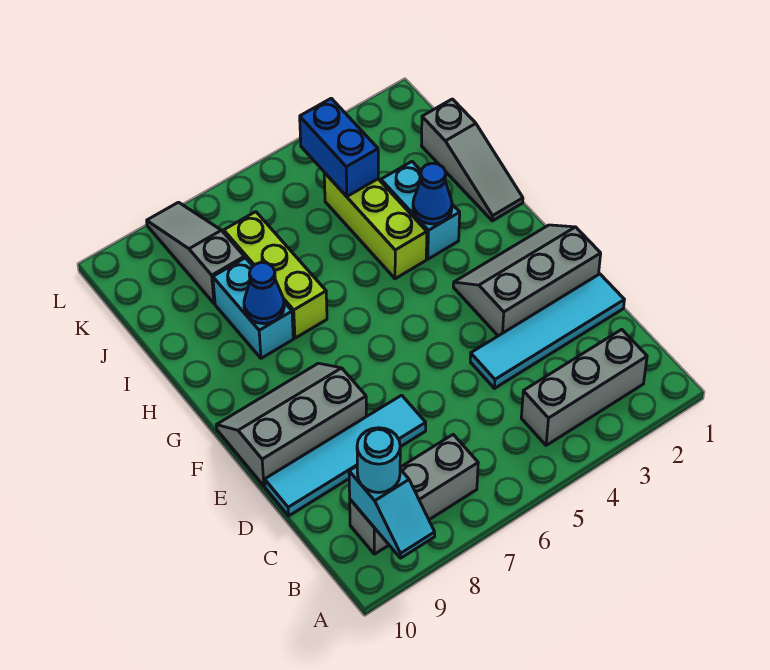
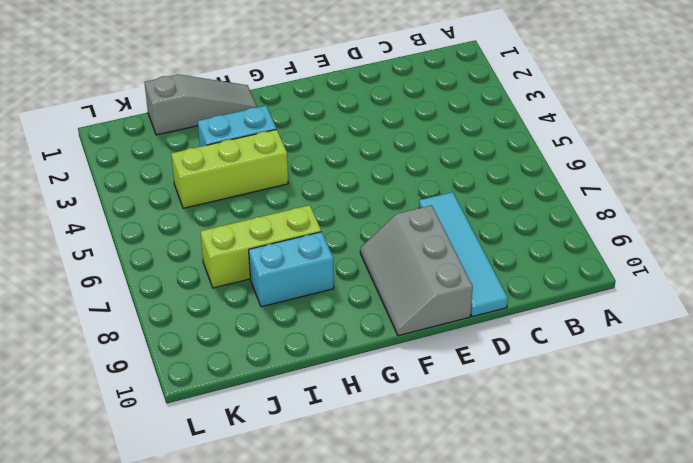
none -> grey brick B2:B4 level 1
none -> grey brick B7:B9 level 1
none -> cyan tile D1:D4 level 1

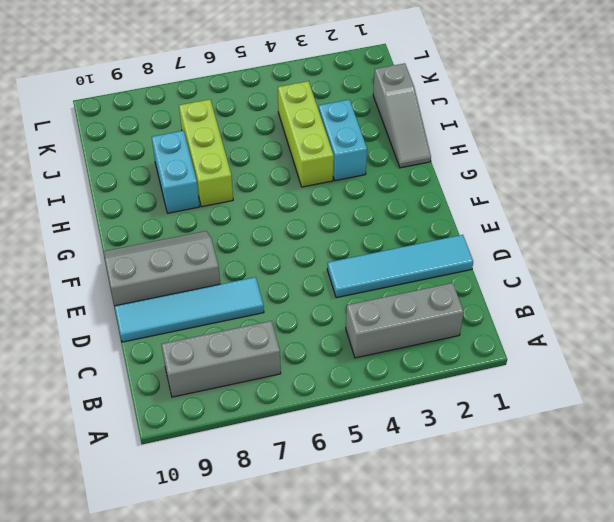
none -> grey slope E1:F3 level 1 top E
none -> grey slope J8:L8 level 1 top J
none -> cyan slope A9:B9 level 2 top B

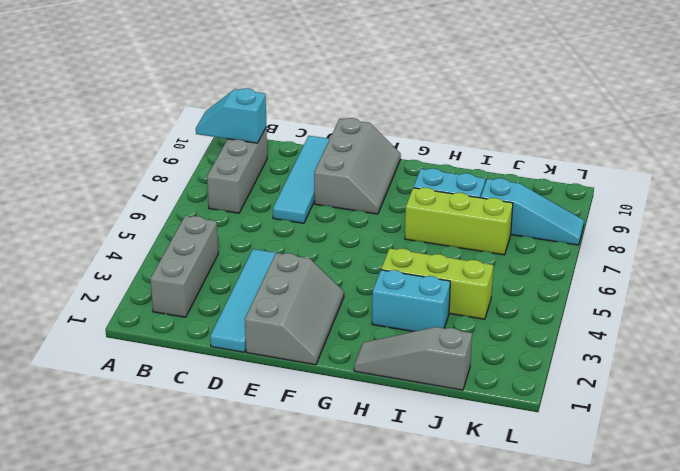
cyan slope J8:L8 level 1 top J -> grey slope J8:L8 level 1 top J
none -> blue cone H3 level 2
none -> blue cone H8 level 2
none -> blue brick J4:K4 level 2

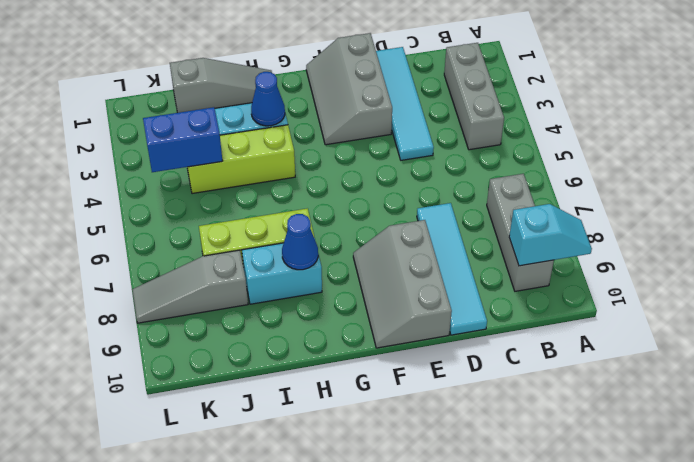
none -> cyan round brick B9 level 3

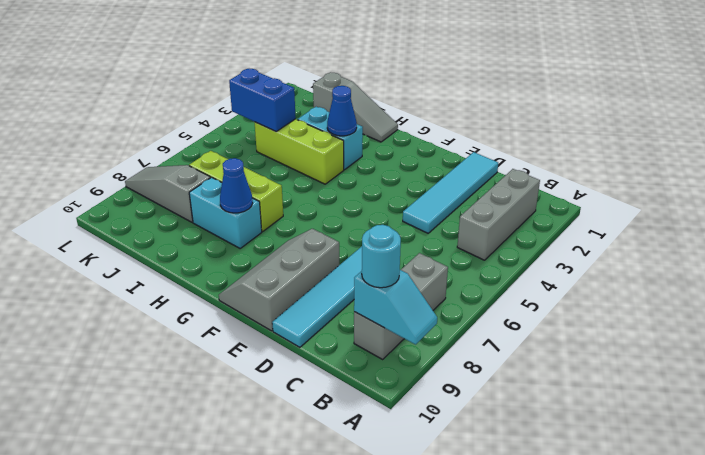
none -> grey slope E1:F3 level 1 top E

